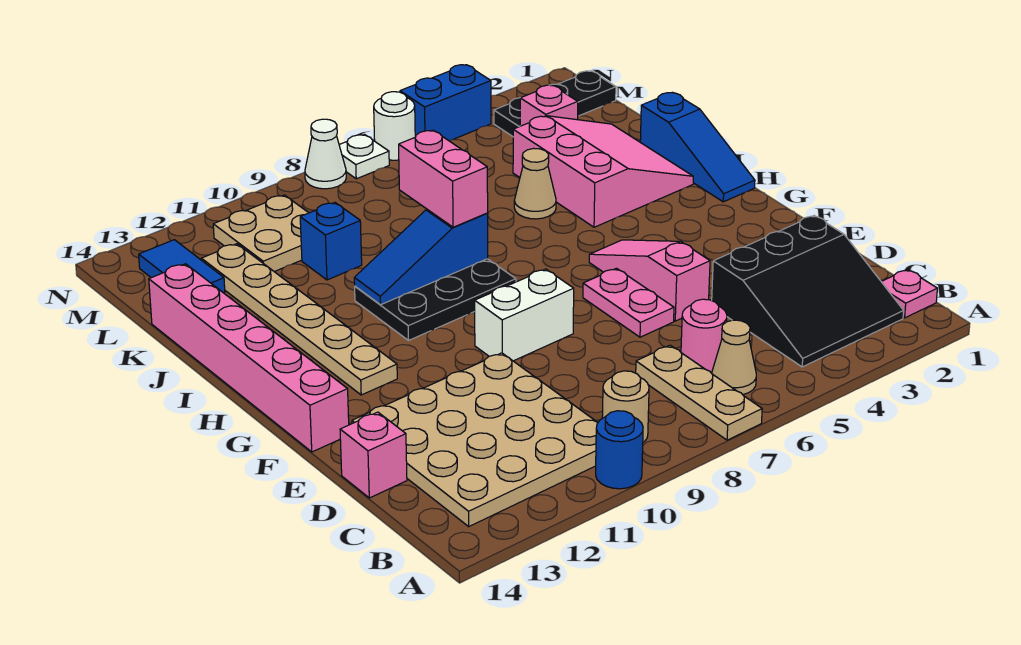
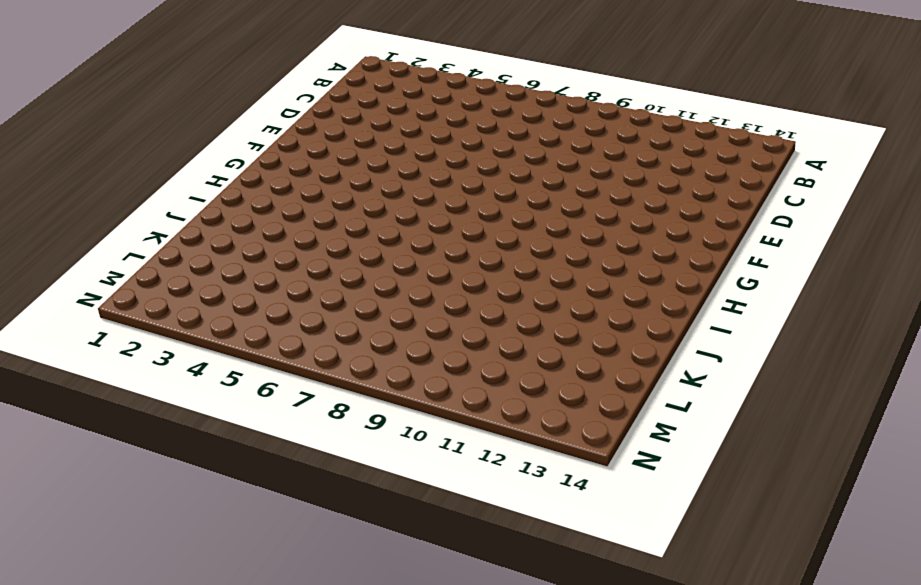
none -> tan plate A7:C7 level 1
none -> blue round brick A10 level 1
none -> pink plate B1 level 1

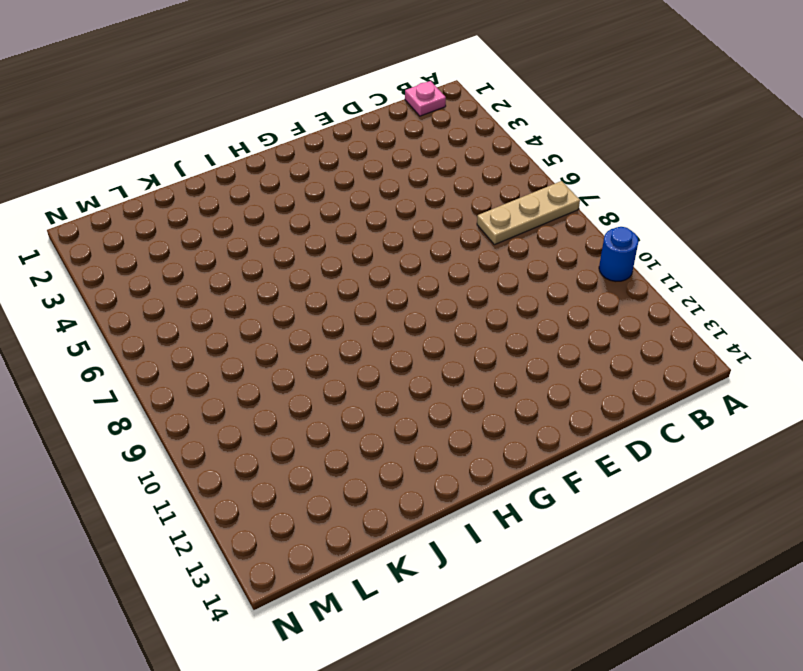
none -> black slope B2:D4 level 1 top D
none -> tan cone B6 level 1
none -> tan round brick B9 level 1

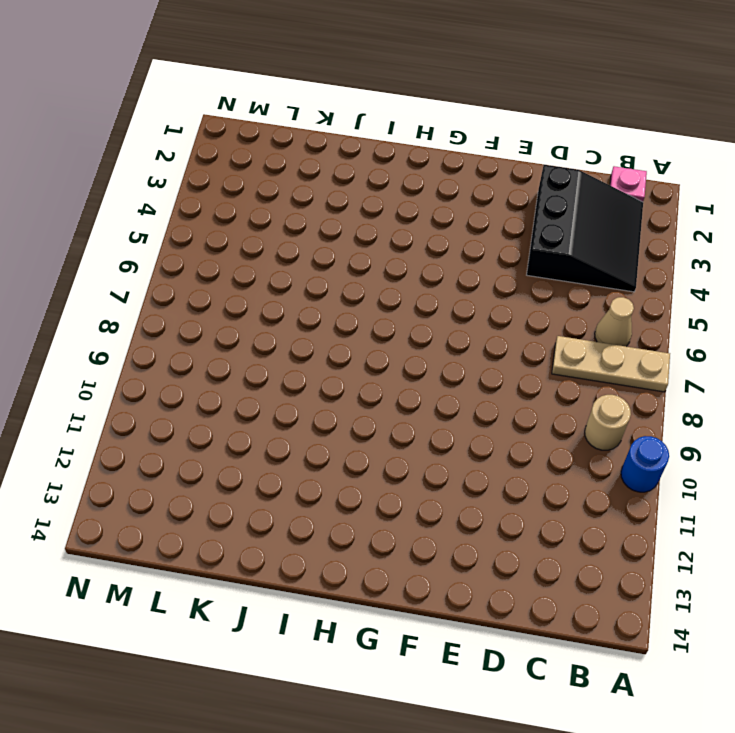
none -> tan plate B10:E13 level 1
none -> pink round brick C6 level 1
none -> pink brick D14 level 1

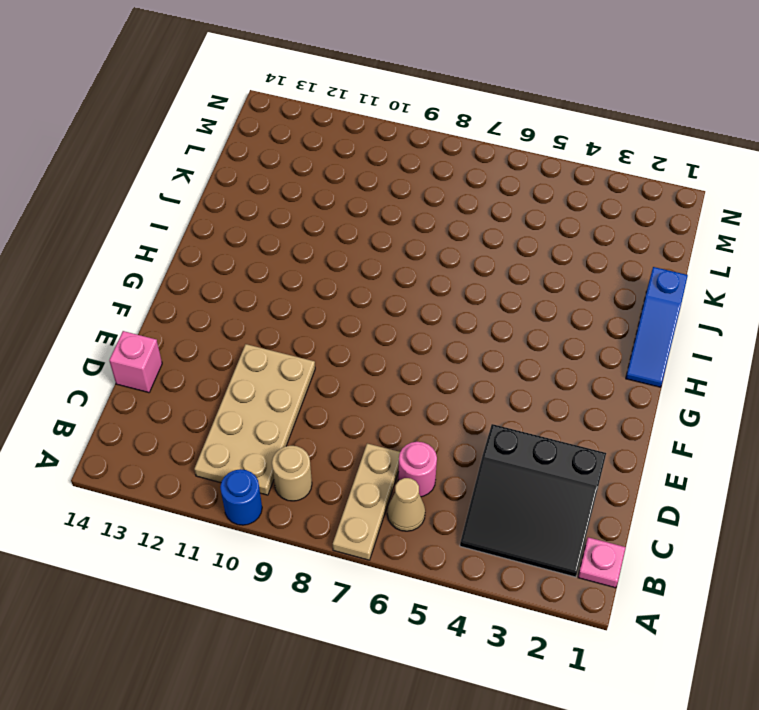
tan plate B10:E11 level 1 -> tan plate B10:E13 level 1
none -> pink slope E5:G5 level 1 top E
none -> pink plate E6:F6 level 1
none -> white brick F8:F9 level 1

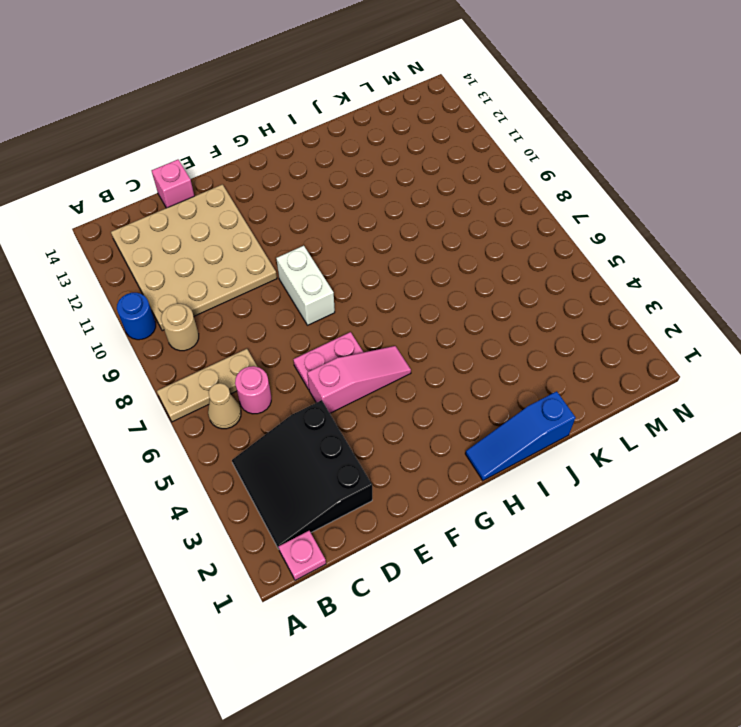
none -> pink brick F14:K14 level 1
none -> tan plate G12:L12 level 1
none -> black plate H8:I10 level 1

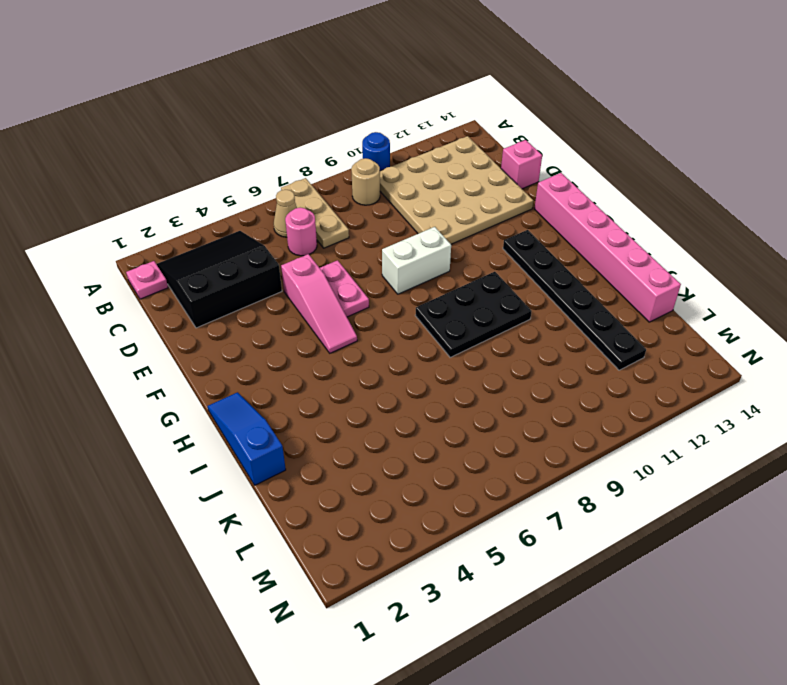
black plate G12:L12 level 1 -> tan plate G12:L12 level 1
none -> pink slope I2:K4 level 1 top 4
none -> tan cone J5 level 1
none -> blue brick K10 level 1

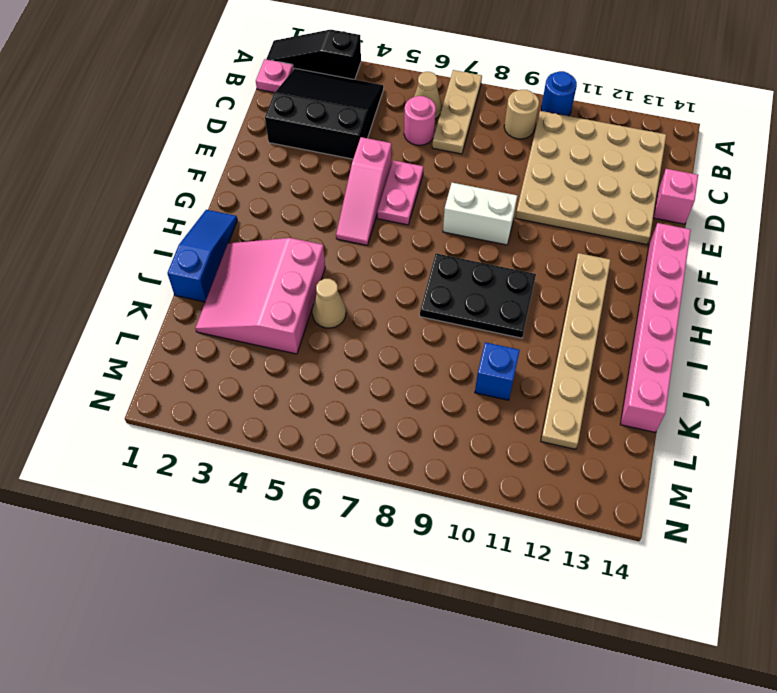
black slope A1:A3 level 1 top 3 -> none
none -> pink brick L3 level 1
none -> tan plate L10:M11 level 1
none -> blue tile L13:M13 level 1

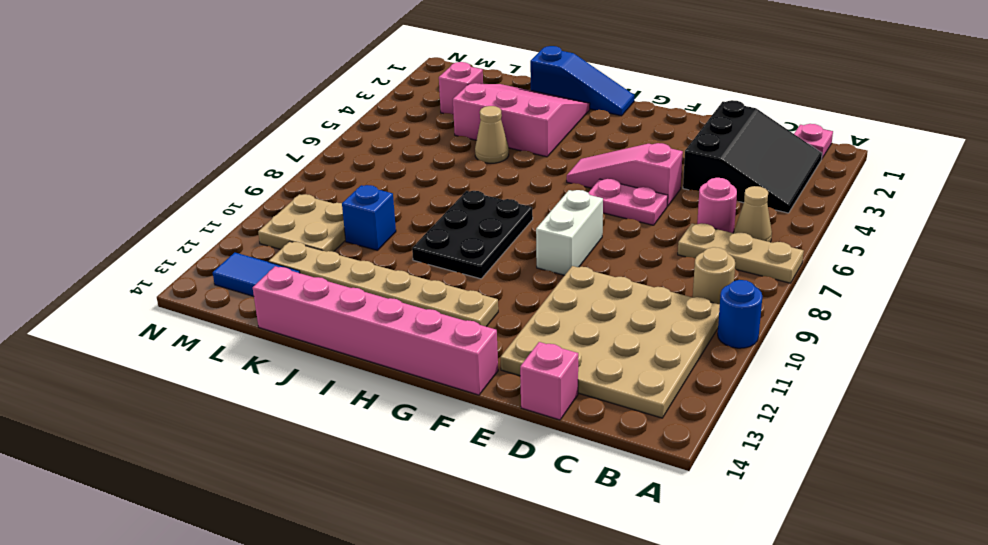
none -> black plate M1:M3 level 1
none -> blue brick N4:N5 level 1
none -> white round brick N6 level 1

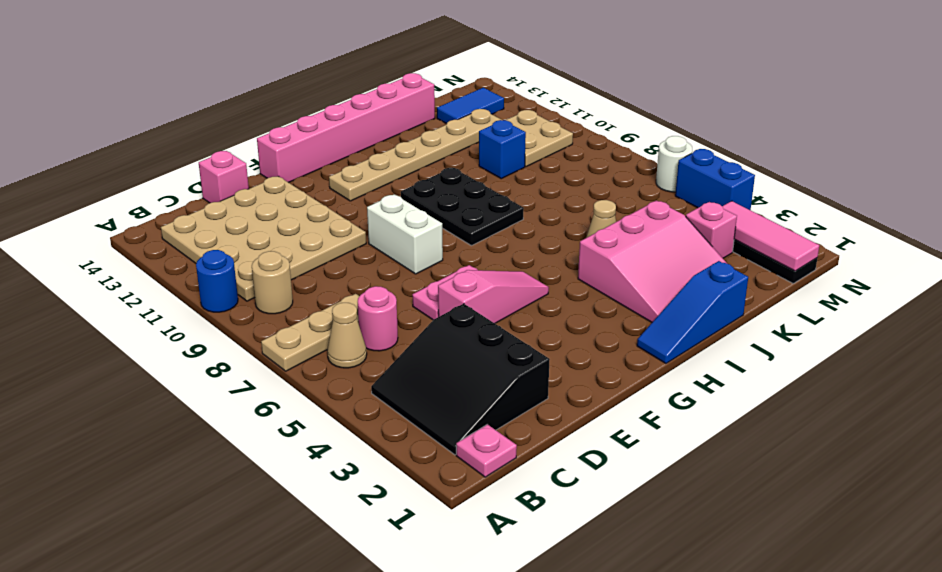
pink tile M1:M3 level 2 -> none
none -> white plate N7 level 1
none -> white cone N8 level 1
none -> blue slope I8:I10 level 2 top 8

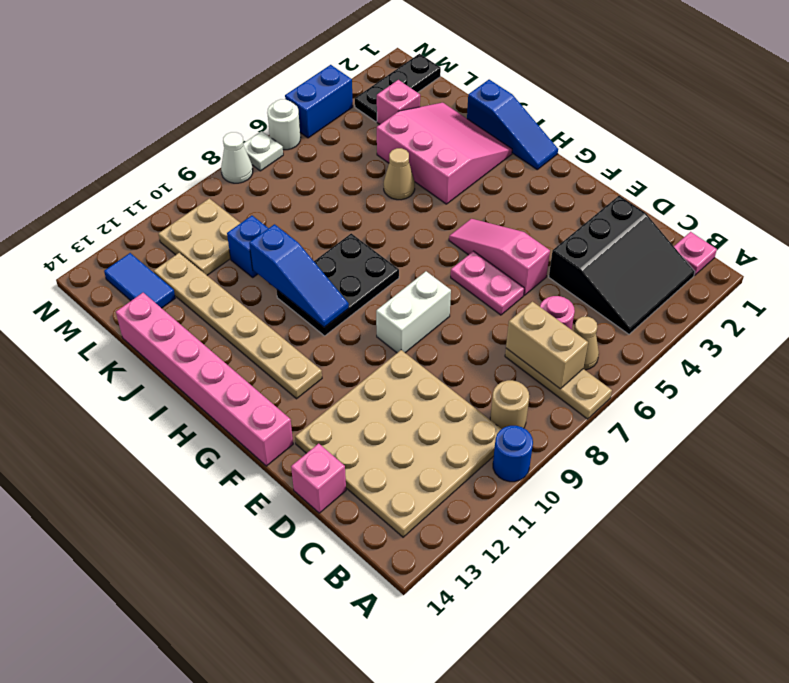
tan brick B7:C7 level 2 -> none
blue slope H10:J10 level 2 top J -> blue slope I8:I10 level 2 top 8
none -> pink brick I8:J8 level 3

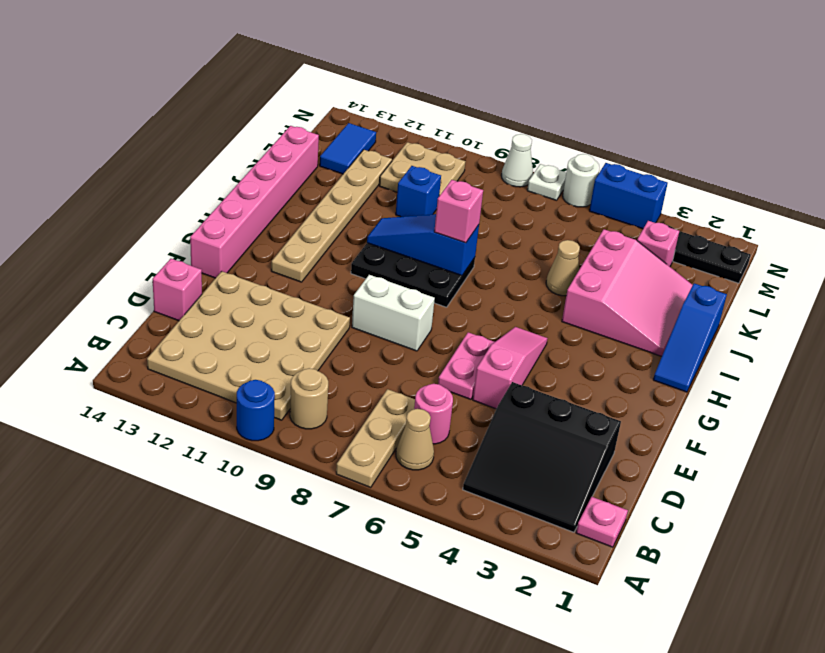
pink brick I8 level 3 -> pink brick I8:J8 level 3

